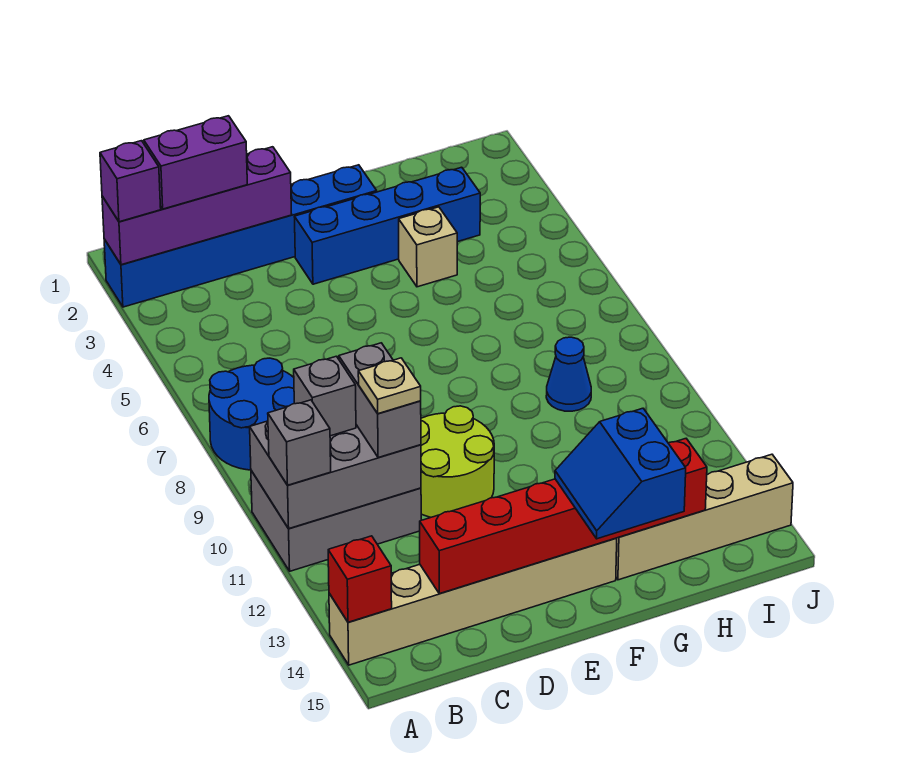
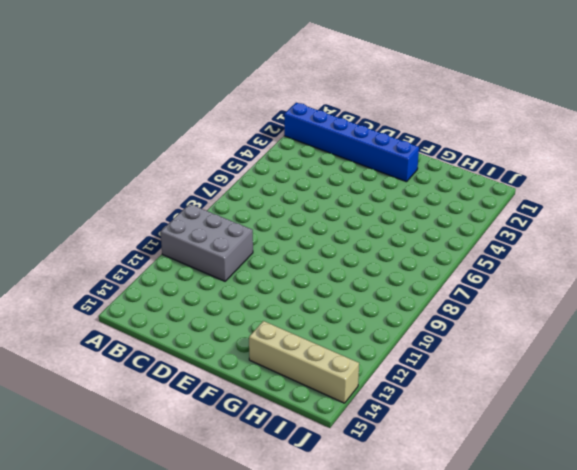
none -> blue round brick A7:B8 level 1
none -> tan brick A14:F14 level 1
none -> lime round brick D10:E11 level 1

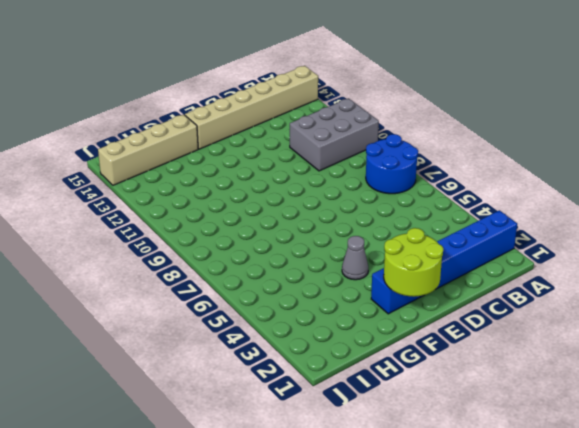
lime round brick E1:F2 level 2 -> lime round brick D10:E11 level 1
grey cone F4 level 1 -> none
none -> blue brick E3:H3 level 1
none -> tan brick G4 level 1
none -> blue cone H9 level 1

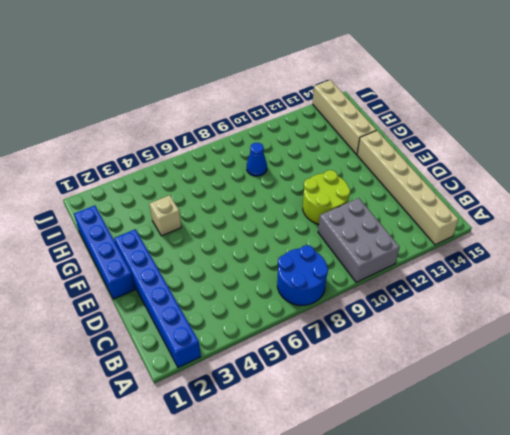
blue brick E1:H1 level 1 -> blue brick E3:H3 level 1
none -> purple brick A2:D2 level 2
none -> grey brick A10:C11 level 2
none -> red brick A14 level 2

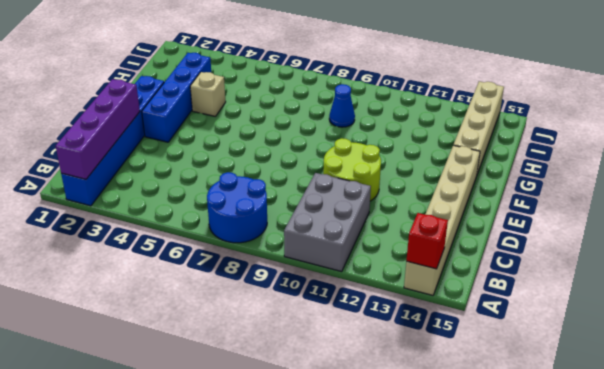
none -> grey brick A10:C11 level 2
none -> red brick C14:H14 level 2
none -> purple brick A2 level 3

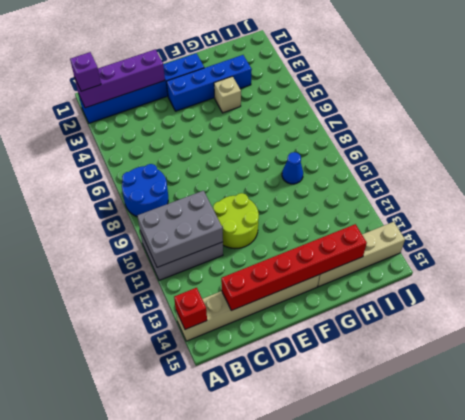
none -> grey brick A11 level 3
none -> purple brick B2:C2 level 3
none -> grey brick B10 level 3

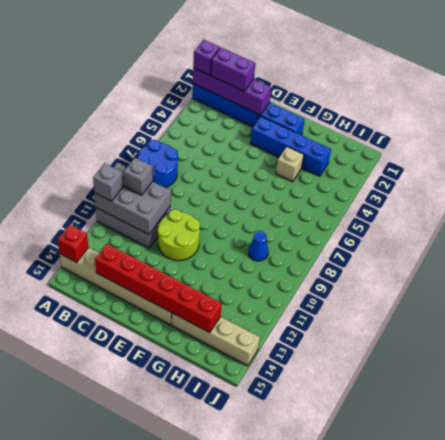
none -> grey brick C10:C11 level 3
none -> blue slope F14:G15 level 3 top G
none -> tan plate C11 level 4

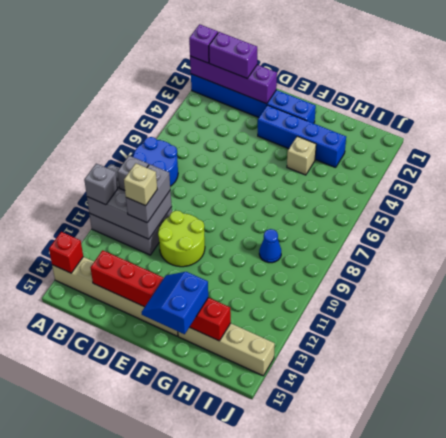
tan brick C11 level 4 -> tan plate C11 level 4

